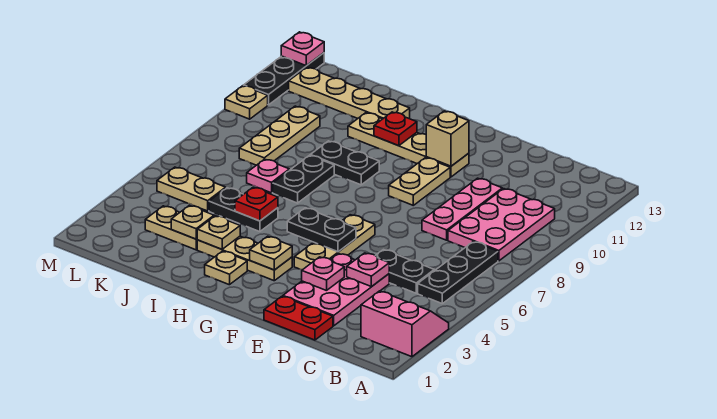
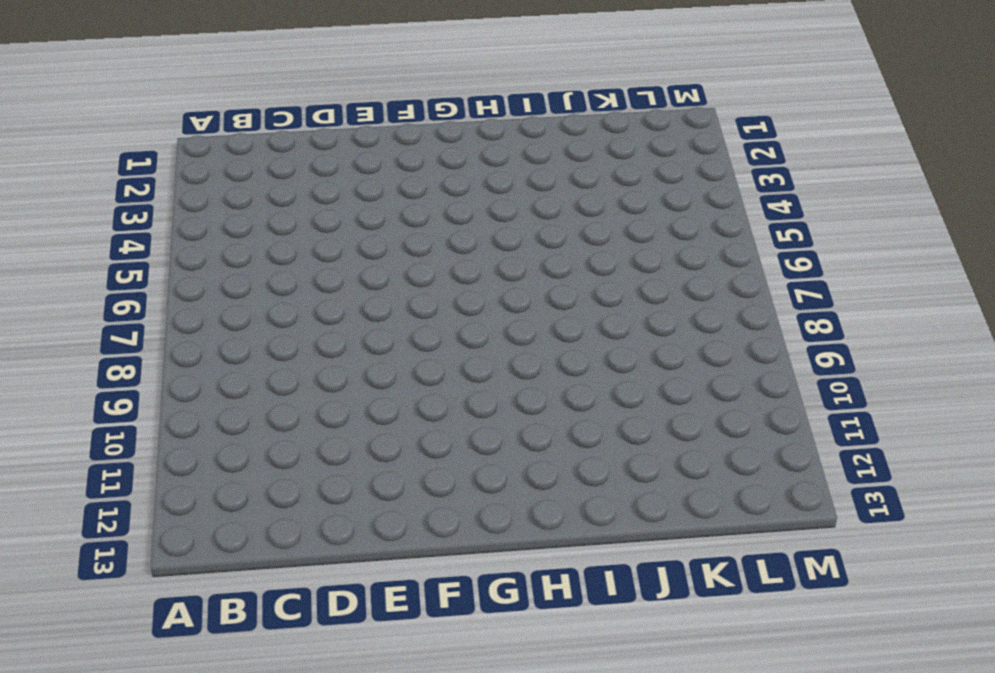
none -> pink slope A2:B3 level 1 top 2
none -> black plate B5:B7 level 1
none -> pink plate B8:C10 level 1
none -> black plate C5:D5 level 1

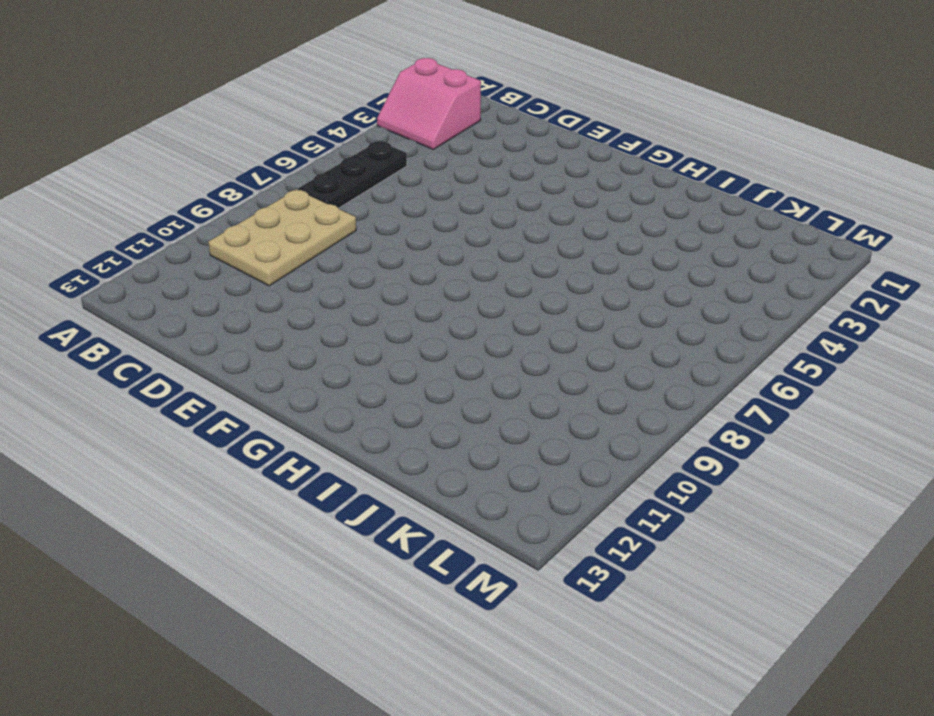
tan plate B8:C10 level 1 -> pink plate B8:C10 level 1
none -> black plate C5:D5 level 1
none -> red plate D1:E1 level 1
none -> pink plate D2:E4 level 1
none -> pink plate D8:D10 level 1

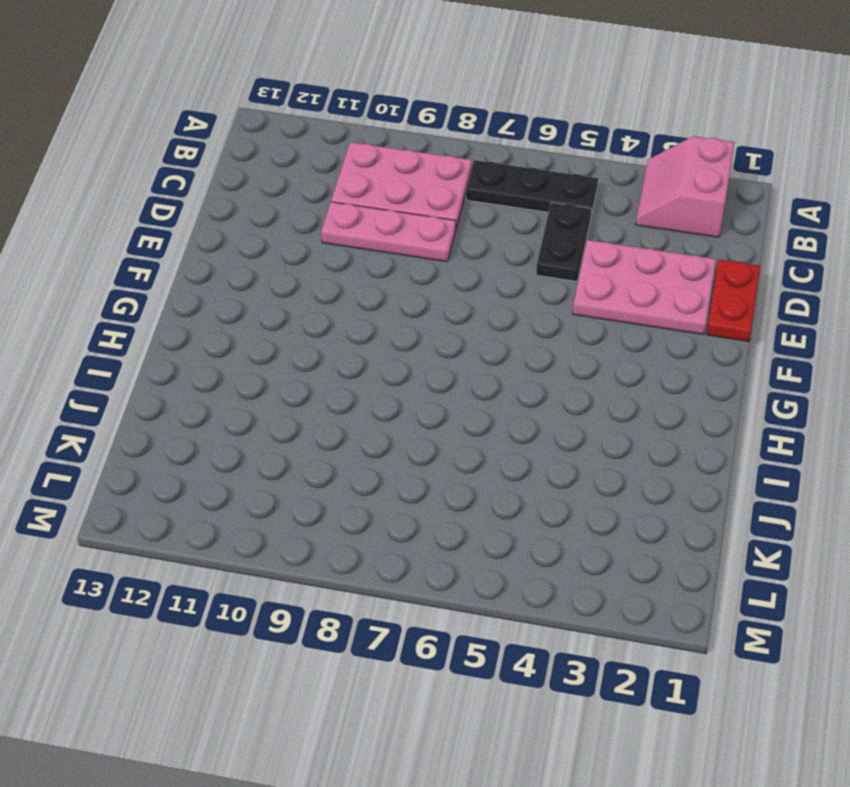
none -> tan plate F4:F6 level 1
none -> tan plate F9:F10 level 1
none -> tan plate F11:I11 level 1
none -> tan plate G3:I3 level 1

